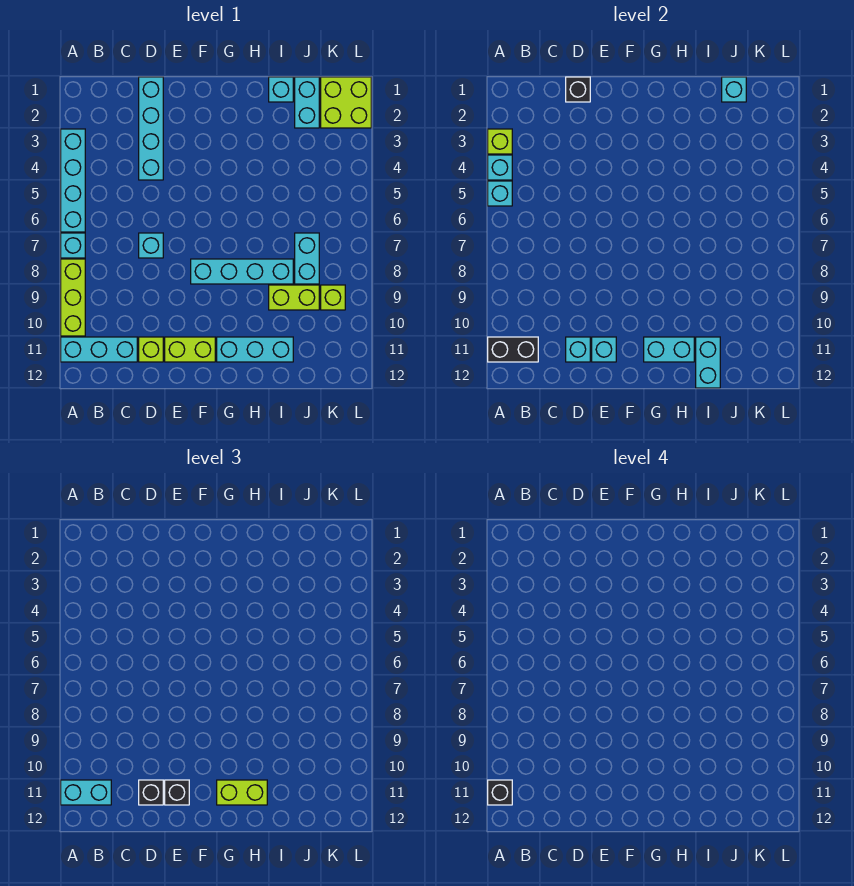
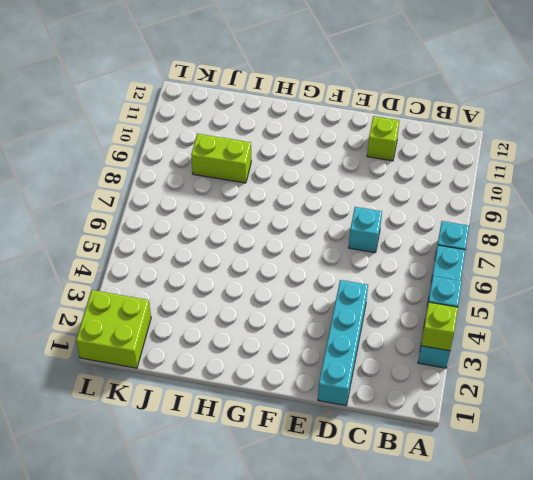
none -> lime brick A8:A10 level 1
none -> cyan brick A11:C11 level 1
none -> lime brick E11:F11 level 1
none -> cyan brick F8:I8 level 1

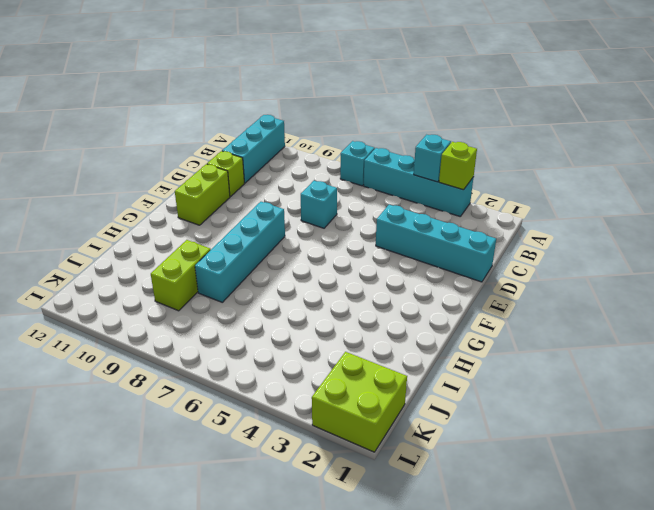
none -> lime brick A8:A10 level 1
none -> cyan brick G11:I11 level 1
none -> cyan brick I1 level 1
none -> cyan brick J1:J2 level 1

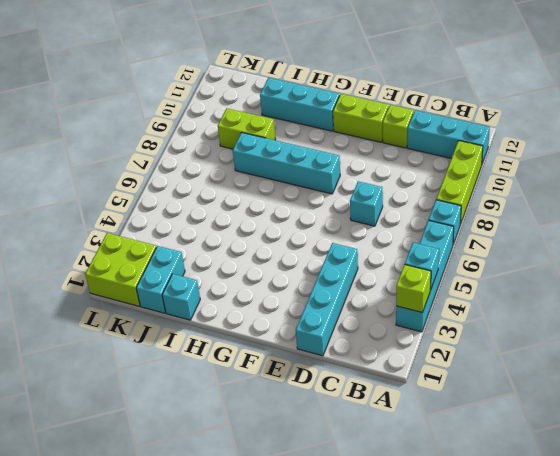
none -> cyan brick J7:J8 level 1
none -> lime brick K9 level 1
none -> cyan brick A5 level 2
none -> black brick A11:B11 level 2

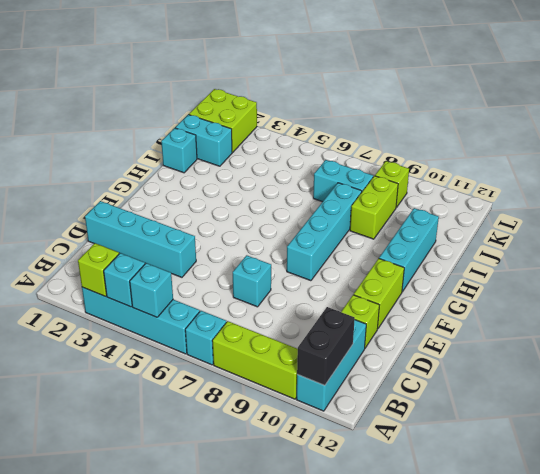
none -> black brick D1 level 2
none -> cyan brick D11 level 2
none -> cyan brick E11 level 2
none -> cyan brick G11:H11 level 2

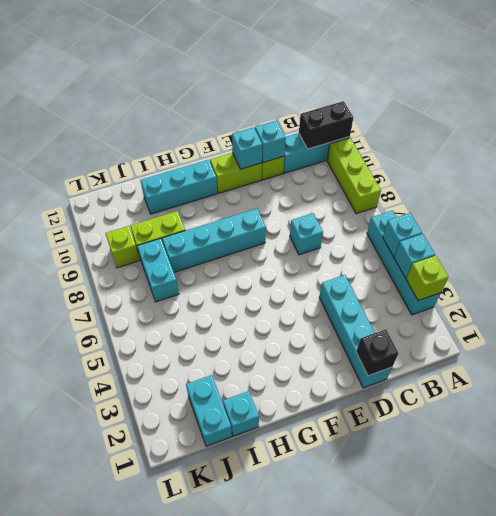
none -> cyan brick A7 level 1
none -> lime brick K1:L2 level 1
none -> cyan brick G11:H11 level 2
none -> cyan brick I11:I12 level 2

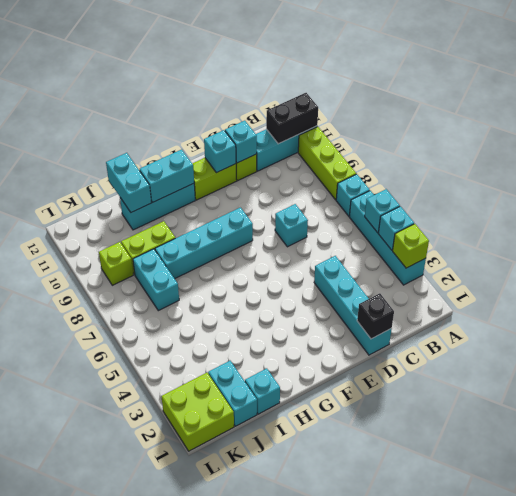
none -> cyan brick J1 level 2
none -> cyan brick A11:B11 level 3
none -> black brick D11 level 3
none -> black brick E11 level 3

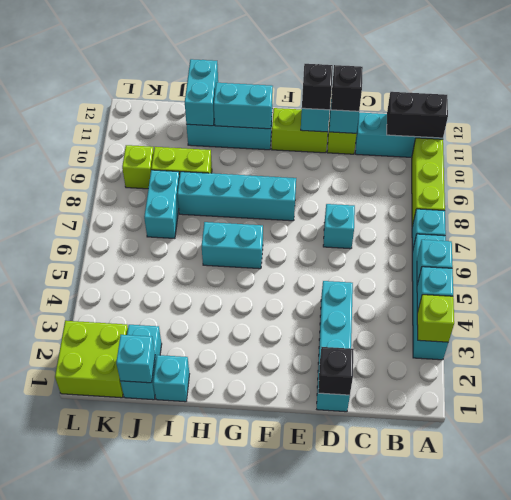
cyan brick G6:H6 level 1 -> cyan brick A11:B11 level 3
none -> lime brick G11:H11 level 3
none -> black brick A11 level 4

